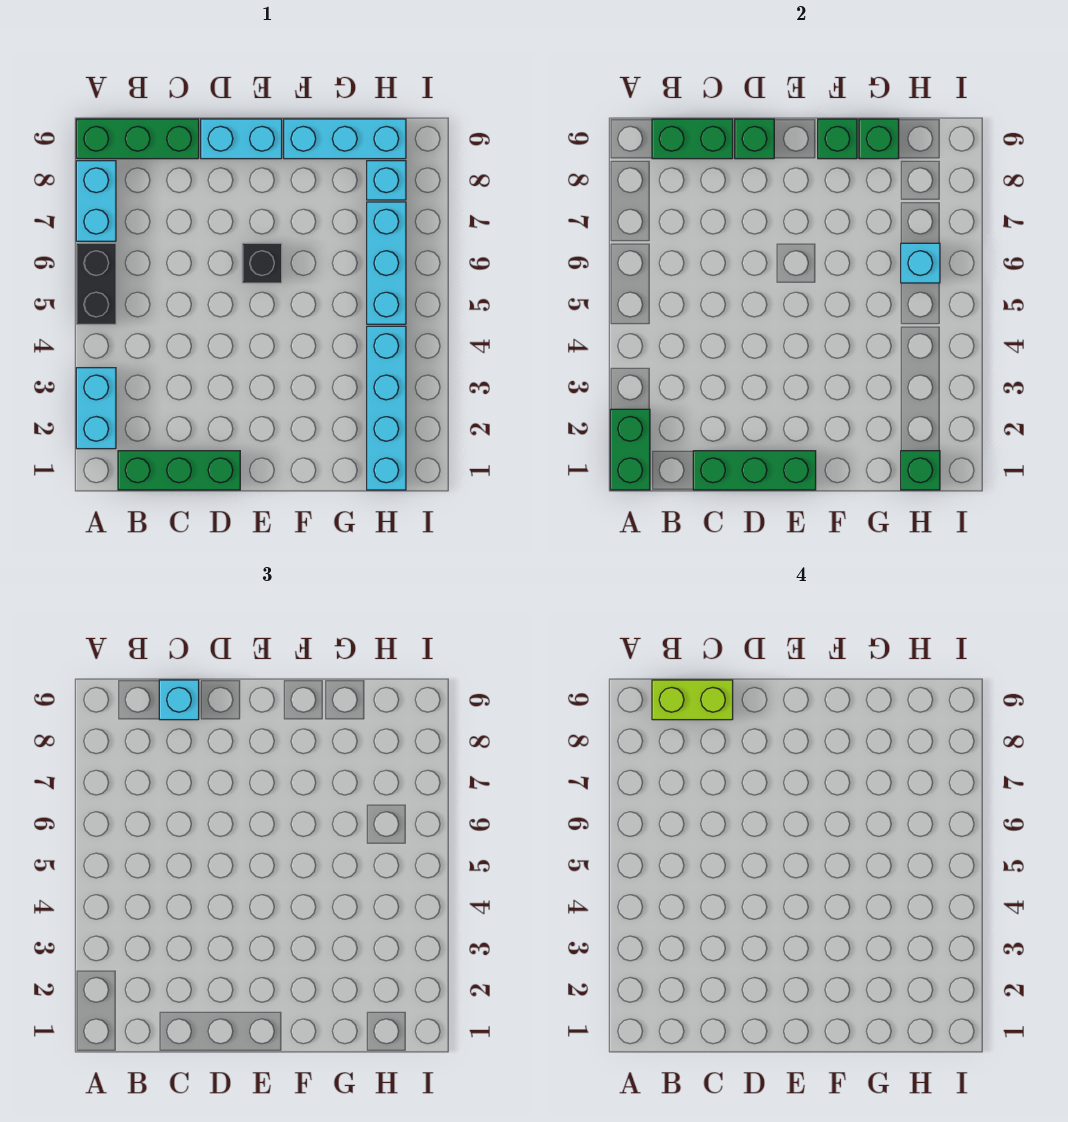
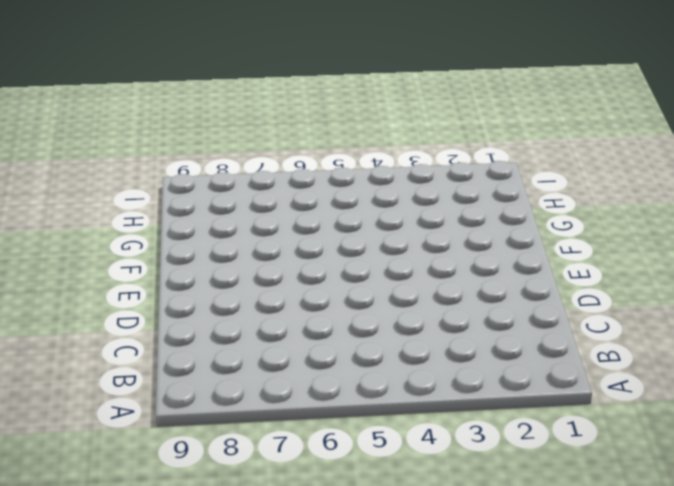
none -> cyan brick A2:A3 level 1
none -> black brick A5:A6 level 1
none -> cyan brick A7:A8 level 1

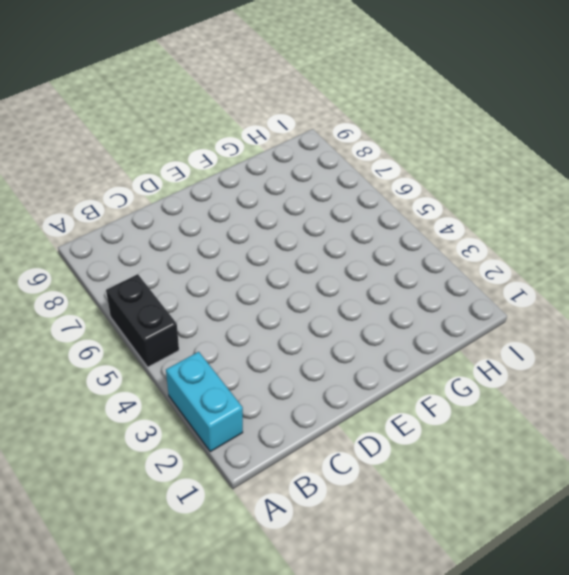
none -> cyan brick A7:A8 level 1
none -> green brick A9:C9 level 1
none -> green brick B1:D1 level 1

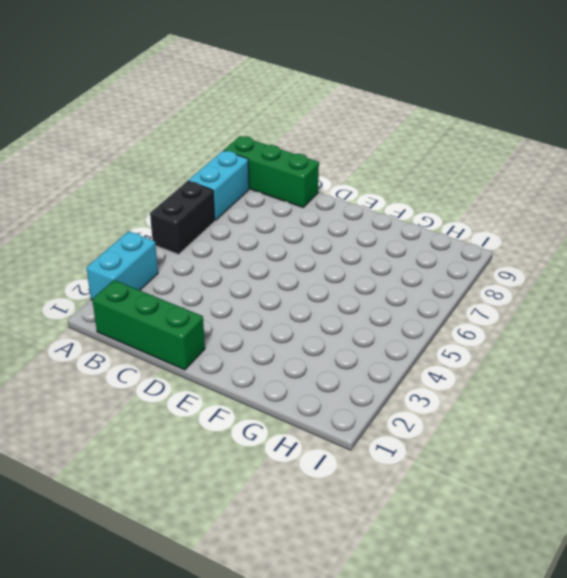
none -> cyan brick D9:E9 level 1
none -> black brick E6 level 1
none -> cyan brick F9:H9 level 1

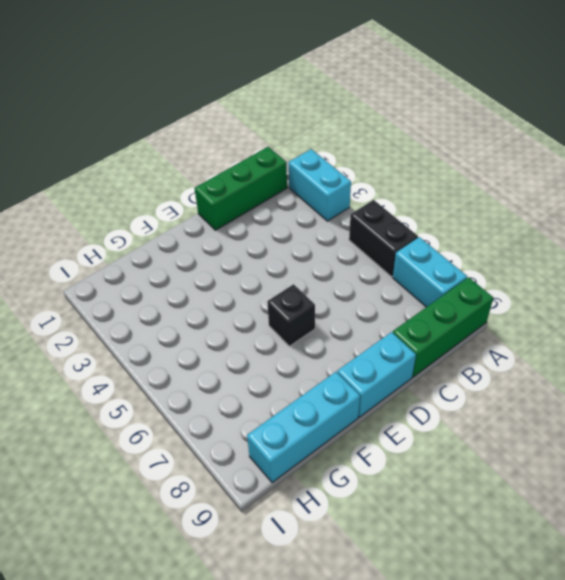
none -> cyan brick H1:H4 level 1
none -> cyan brick H5:H7 level 1
none -> cyan brick H8 level 1

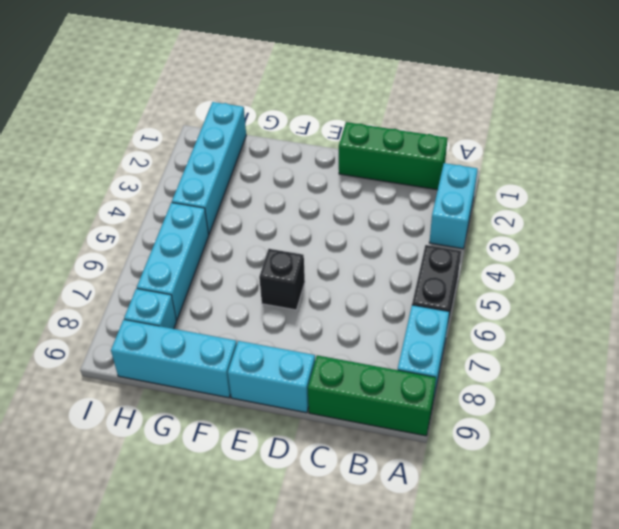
none -> green brick A1:A2 level 2
none -> green brick B9:C9 level 2
none -> green brick C1:E1 level 2

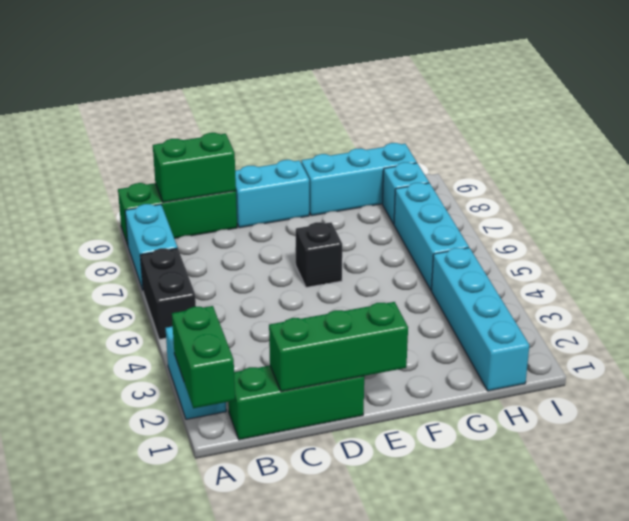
none -> green brick D9 level 2
none -> green brick F9 level 2
none -> green brick G9 level 2

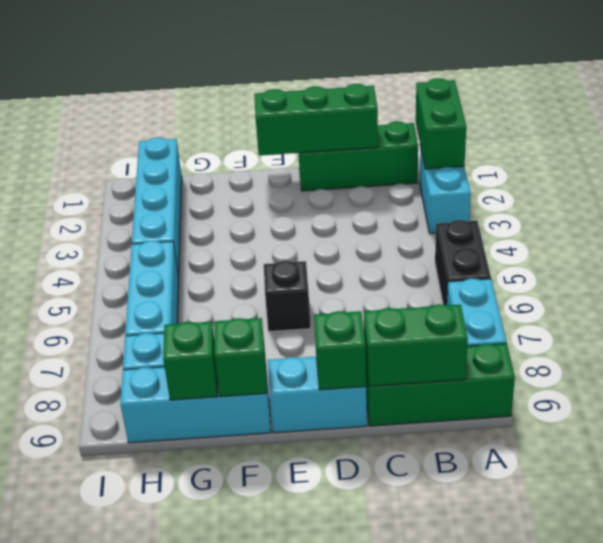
none -> green brick H1 level 2
none -> cyan brick H6 level 2
none -> cyan brick C9 level 3

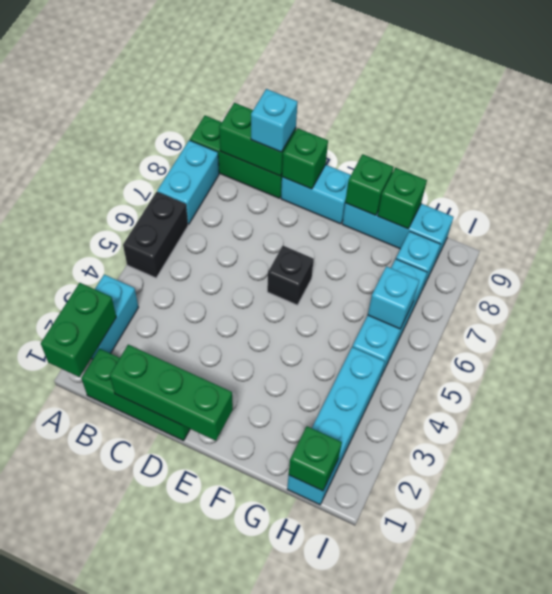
none -> lime brick B9:C9 level 4

